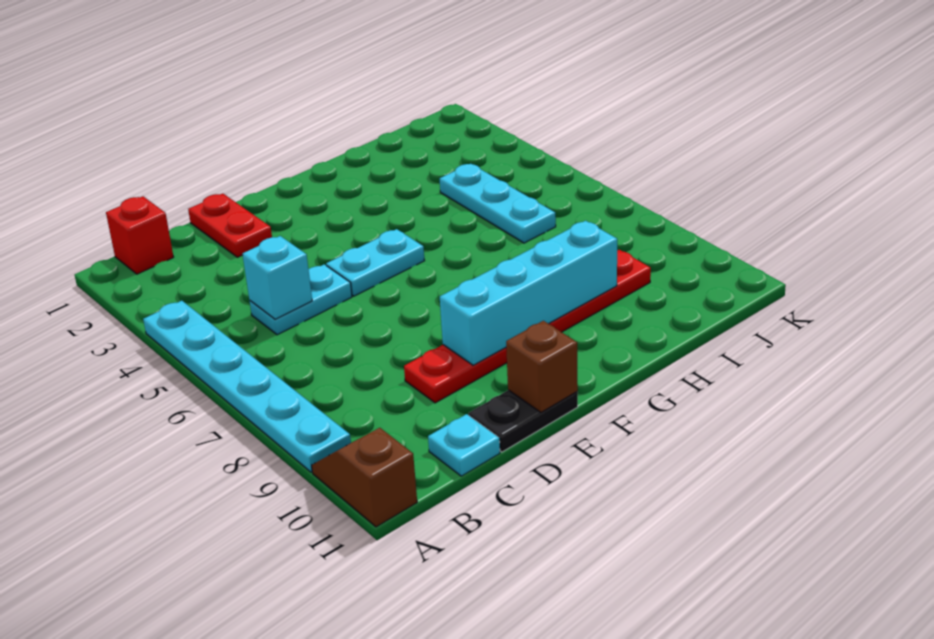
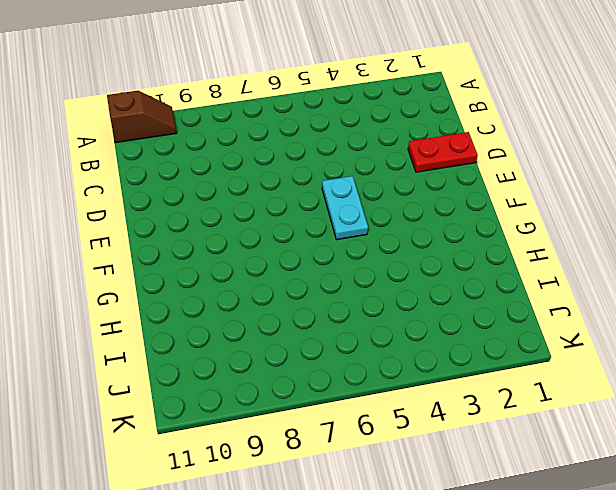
none -> cyan plate A4:A9 level 1
none -> red brick B1 level 1
none -> cyan plate C5:D5 level 1

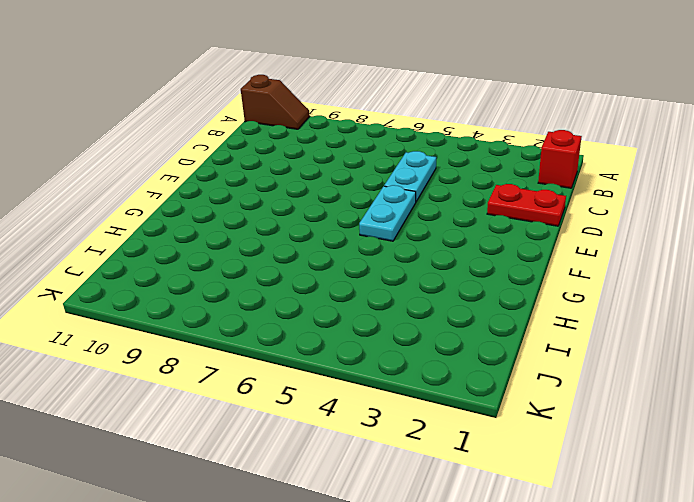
none -> cyan plate A4:A9 level 1
none -> cyan plate C11 level 1
none -> red plate D9:I9 level 1

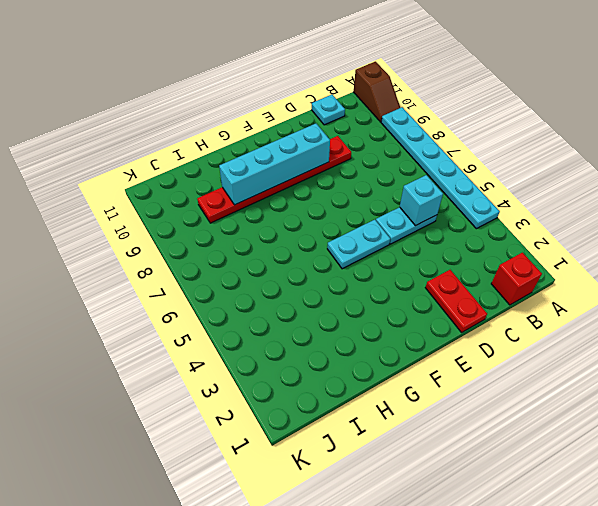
none -> black plate D11:E11 level 1
none -> cyan plate I4:I6 level 1
none -> brown brick E11 level 2

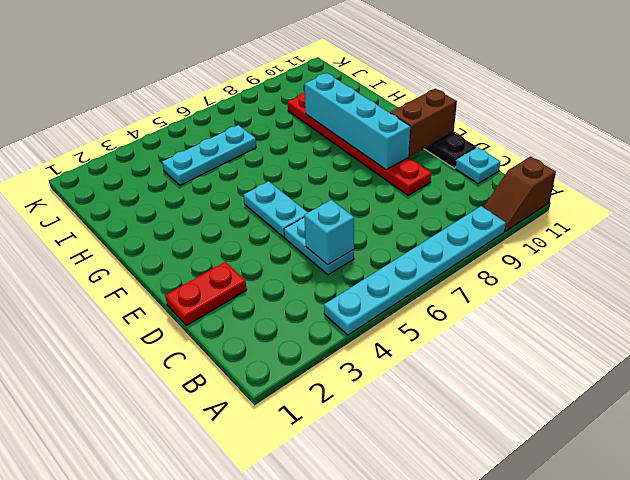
brown brick E10:E11 level 2 -> brown brick E11 level 2
none -> red brick B1 level 1

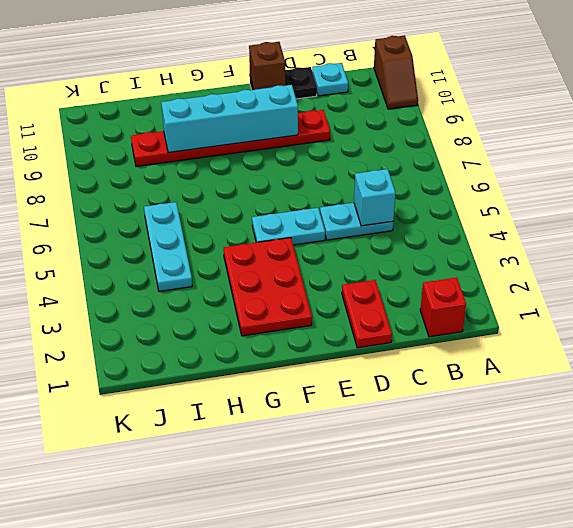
red plate F2:G4 level 1 -> none
none -> cyan plate A4:A9 level 1

